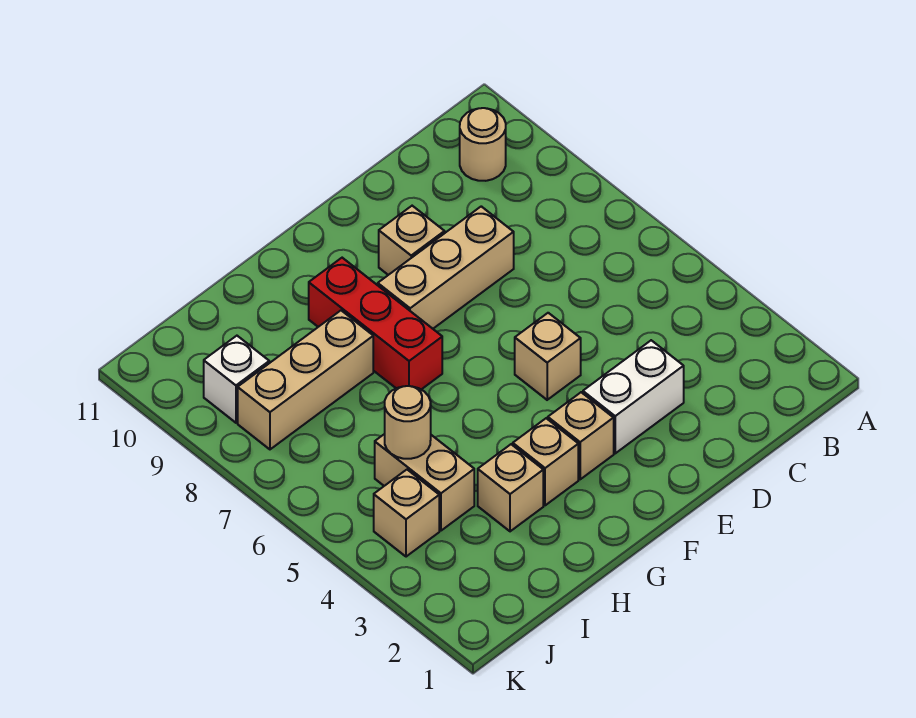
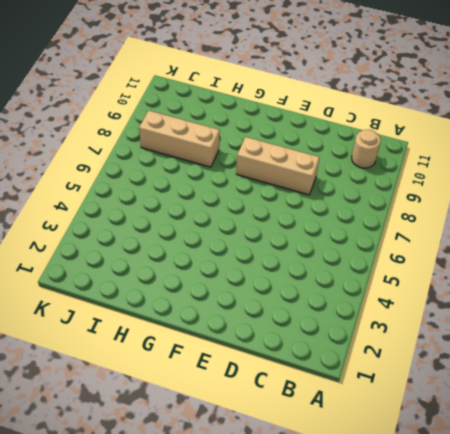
none -> white brick D3:E3 level 1
none -> tan brick E5 level 1
none -> tan brick E9 level 1

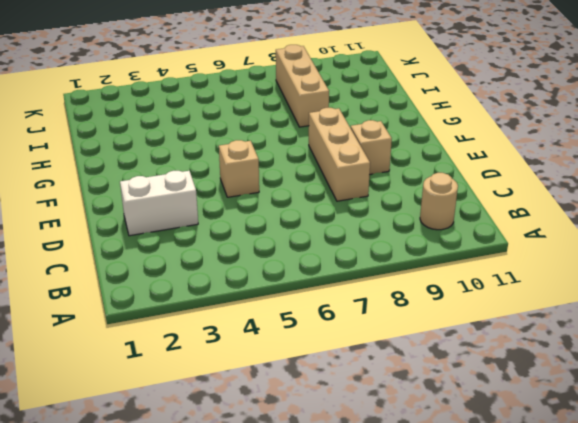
white brick D2:D3 level 1 -> white brick D3:E3 level 1
none -> tan brick F3 level 1
none -> tan brick G3 level 1
none -> red brick G7:G9 level 1

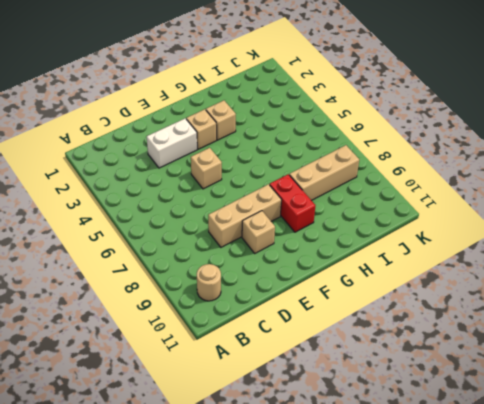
red brick G8:G9 level 1 -> red brick G7:G9 level 1
none -> tan brick H3 level 1
none -> tan brick I4:I5 level 1
none -> tan brick J4 level 1

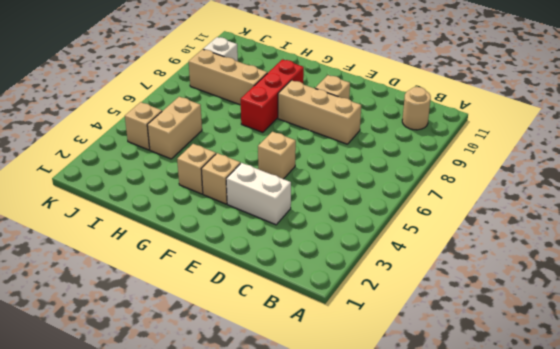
none -> tan brick H3 level 1
none -> tan round brick I5 level 2

